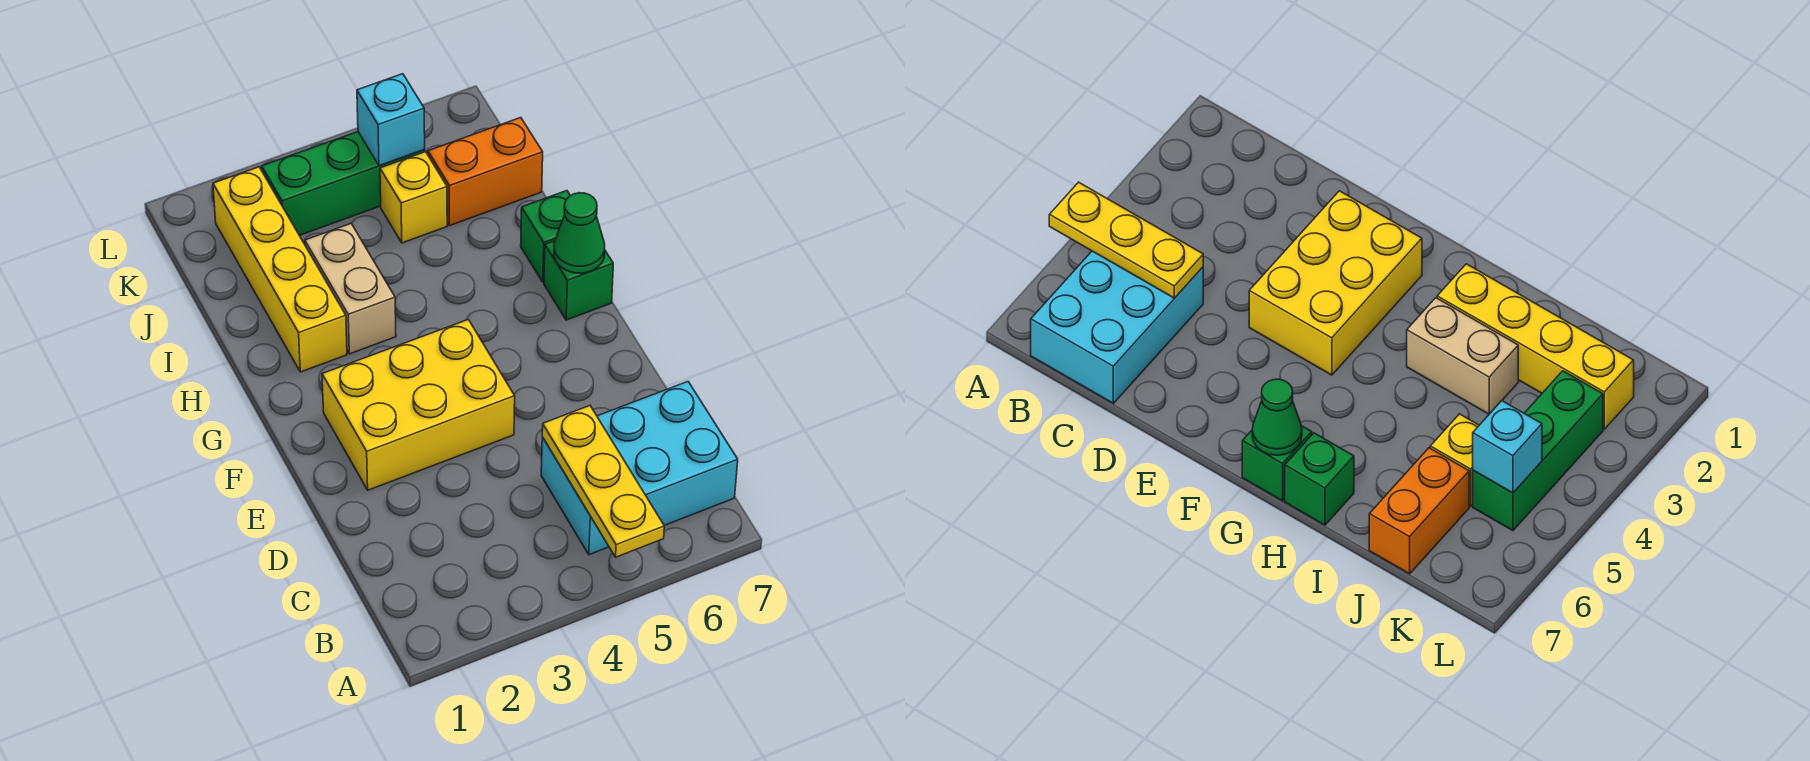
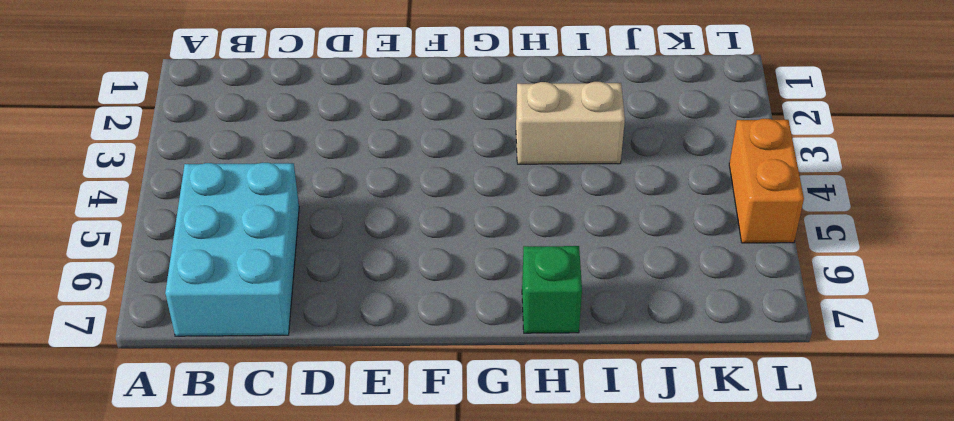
orange brick L4:L5 level 1 -> orange brick J6:J7 level 1
none -> yellow brick E2:F4 level 1
none -> green brick G7 level 1
none -> yellow brick H2:K2 level 1

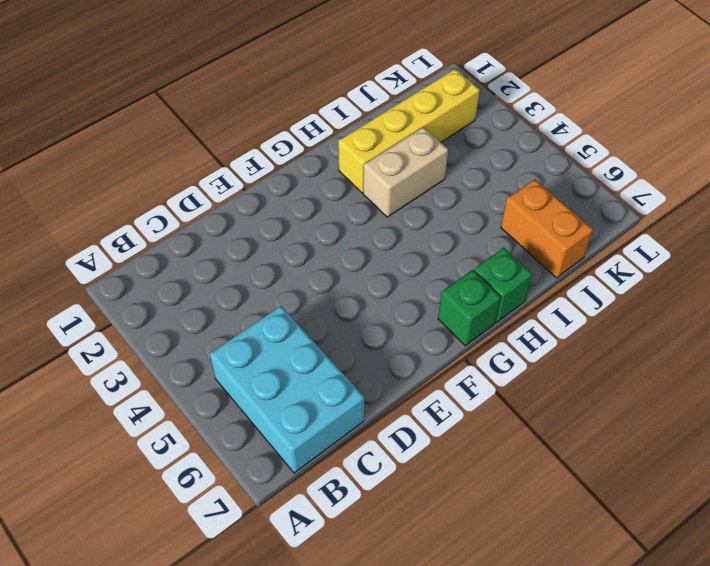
none -> yellow brick E2:F4 level 1
none -> yellow brick J5 level 1
none -> green brick K3:K5 level 1

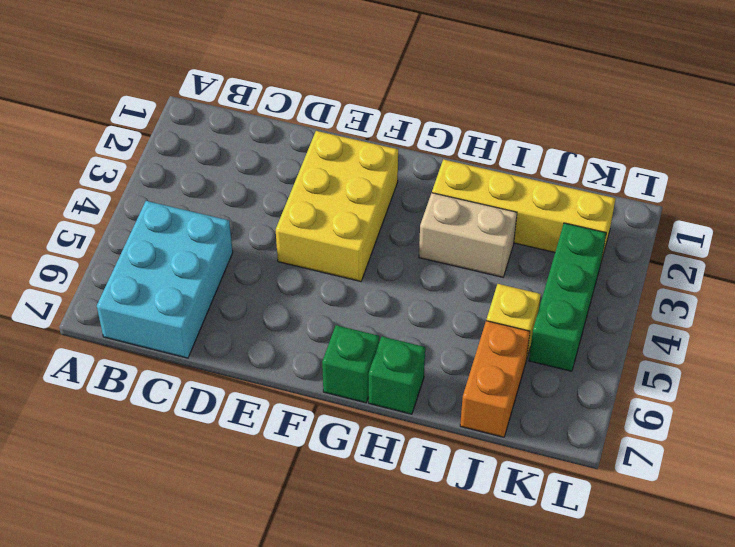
none -> yellow plate A5:C5 level 2
none -> green cone G7 level 2
none -> cyan brick K5 level 2

